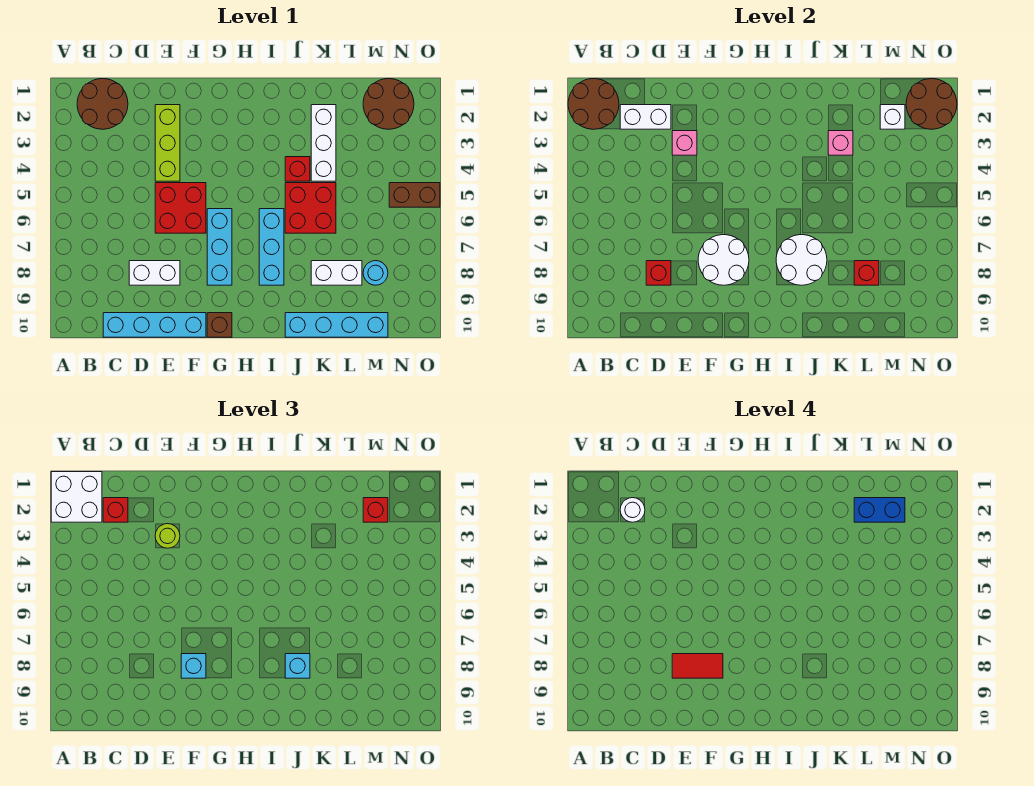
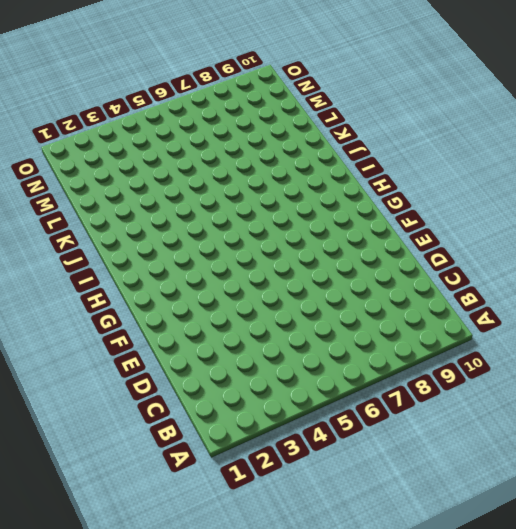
none -> brown round brick B1:C2 level 1
none -> cyan brick C10:F10 level 1
none -> white brick D8:E8 level 1
none -> lime brick E2:E4 level 1

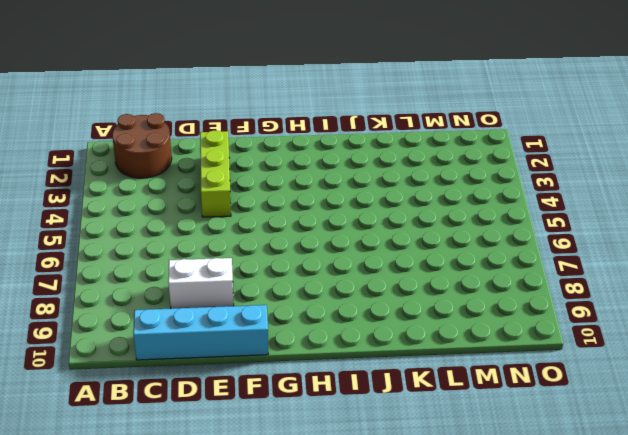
none -> red brick E5:F6 level 1
none -> cyan brick G6:G8 level 1
none -> brown brick G10 level 1
none -> cyan brick I6:I8 level 1

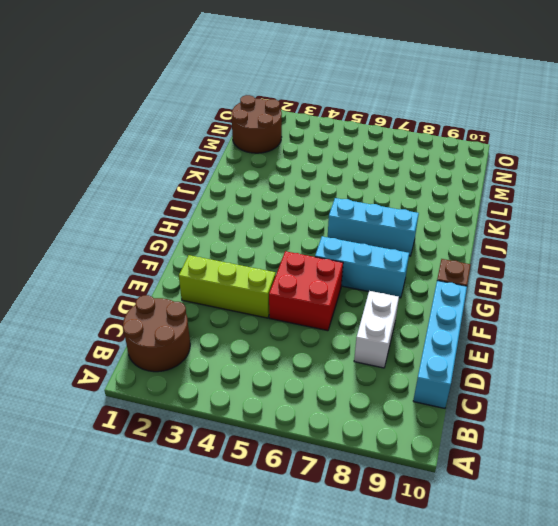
none -> red brick J4 level 1
none -> red brick J5:K6 level 1
none -> cyan brick J10:M10 level 1
none -> white brick K2:K4 level 1

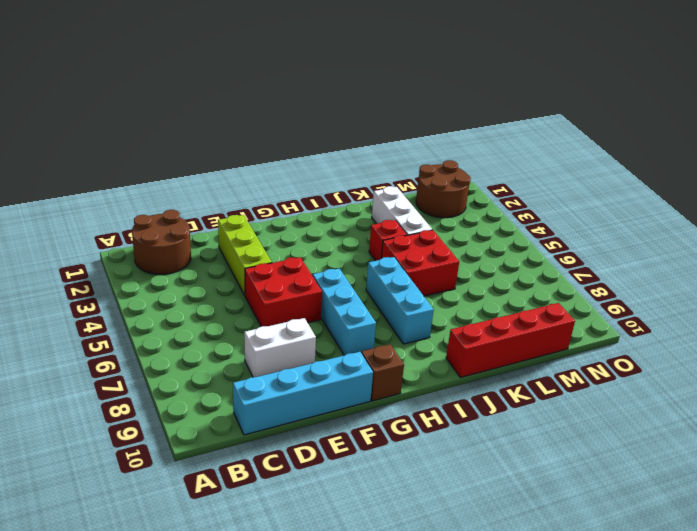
red brick J10:M10 level 1 -> cyan brick J10:M10 level 1
none -> white brick K8:L8 level 1
none -> cyan round brick M8 level 1
none -> brown brick N5:O5 level 1
none -> brown round brick A1:B2 level 2

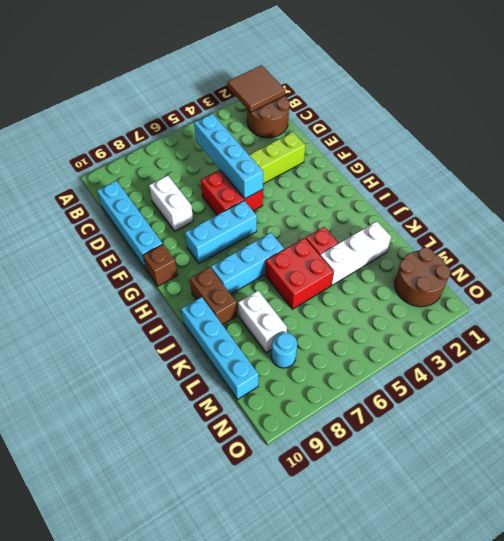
brown tile A1:B2 level 2 -> brown round brick A1:B2 level 2
cyan brick C5:F5 level 2 -> none
brown brick I9:J9 level 1 -> brown brick N5:O5 level 1
none -> white brick C2:D2 level 2
none -> red brick D8 level 2
none -> pink brick E3 level 2
none -> white round brick F7:G8 level 2

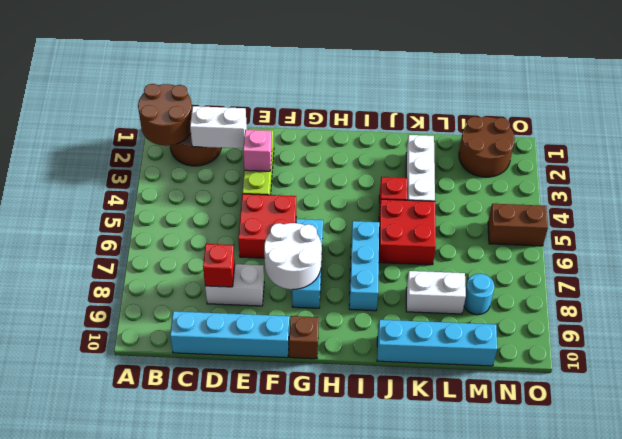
none -> white round brick I7:J8 level 2
none -> pink brick K3 level 2
none -> red brick L8 level 2
none -> white brick M2 level 2

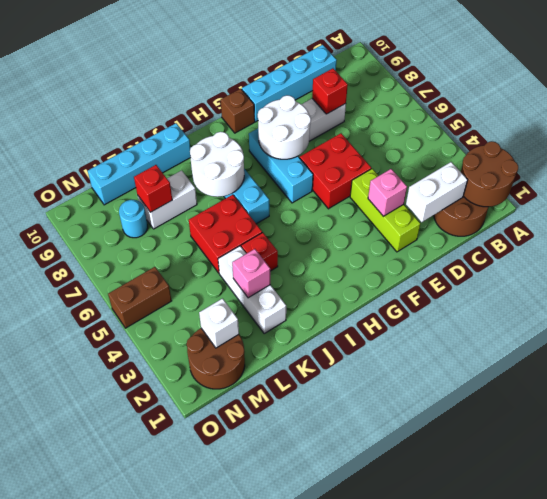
none -> brown round brick N1:O2 level 2
none -> white brick A1:B2 level 3
none -> red brick C2 level 3
none -> lime round brick E3 level 3

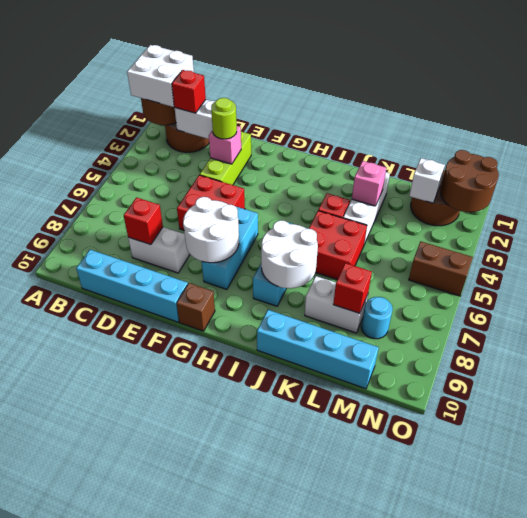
none -> cyan brick F8 level 3
none -> cyan brick J8 level 3
none -> red brick M2 level 3
none -> white round brick C2 level 4

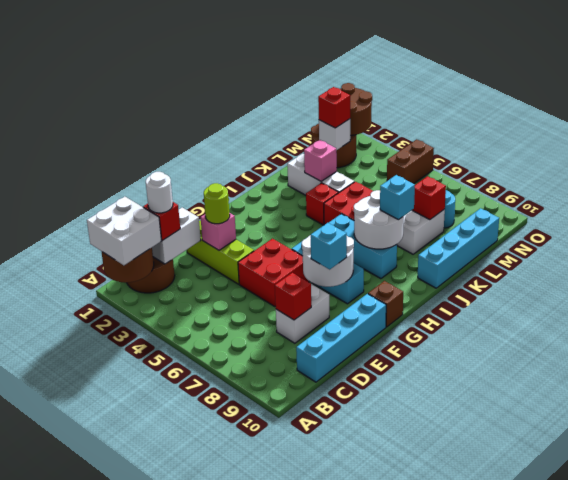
none -> red tile E8:F8 level 4
none -> blue brick L2:M2 level 4

